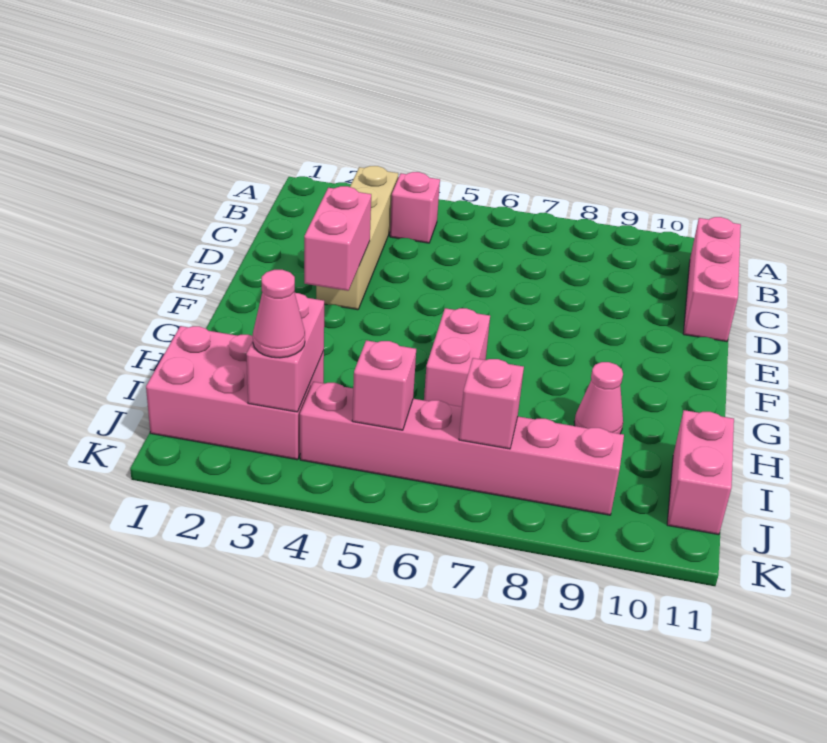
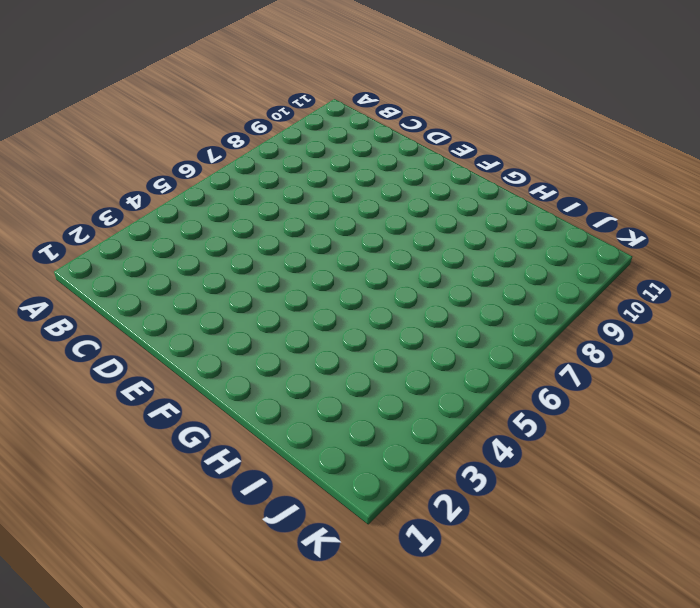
none -> tan brick B3:E3 level 1
none -> pink brick B4 level 1
none -> pink brick B11:D11 level 1

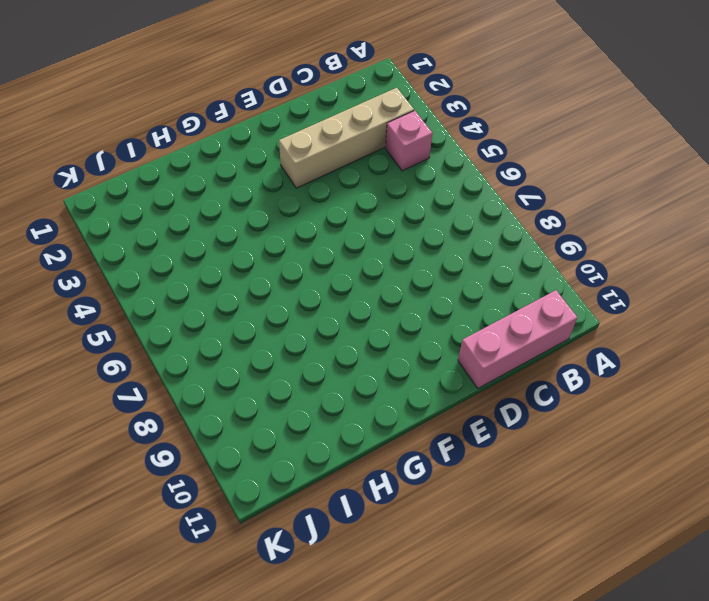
none -> pink brick G6:H6 level 1
none -> pink cone H9 level 1
none -> pink brick I1:J3 level 1

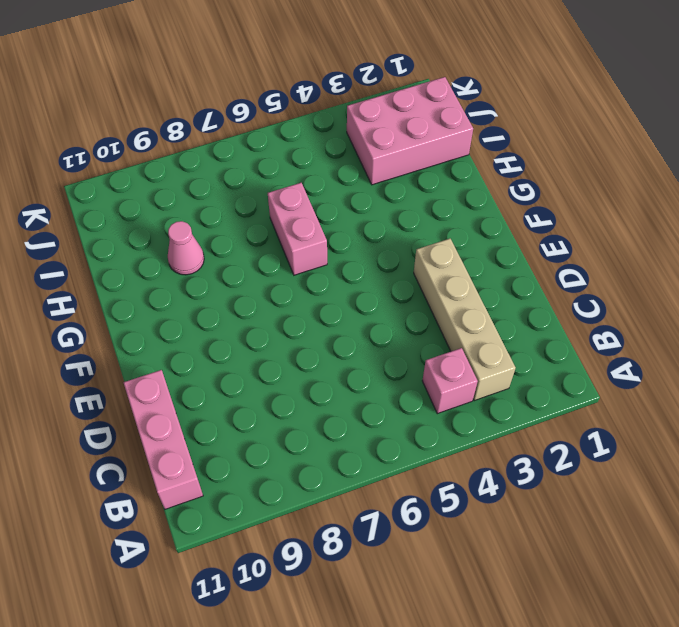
none -> pink brick I11:J11 level 1
none -> pink brick J4:J9 level 1
none -> pink brick E3:F3 level 2

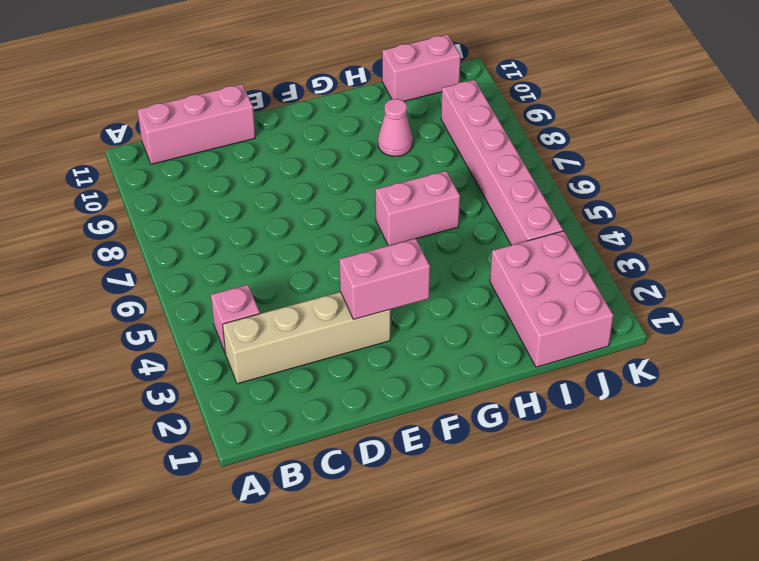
none -> pink brick I3:J3 level 2
none -> pink brick J5 level 2
none -> pink brick J7 level 2

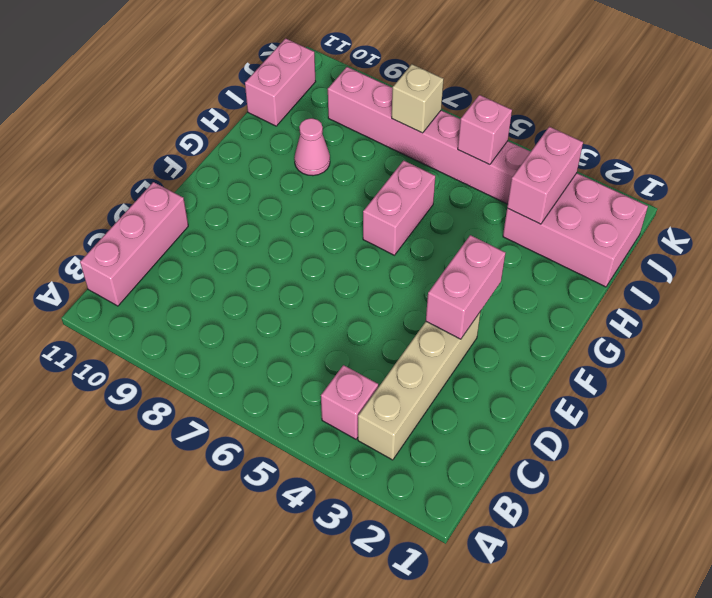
tan brick J7 level 2 -> pink brick J7 level 2
none -> pink cone J3 level 3

